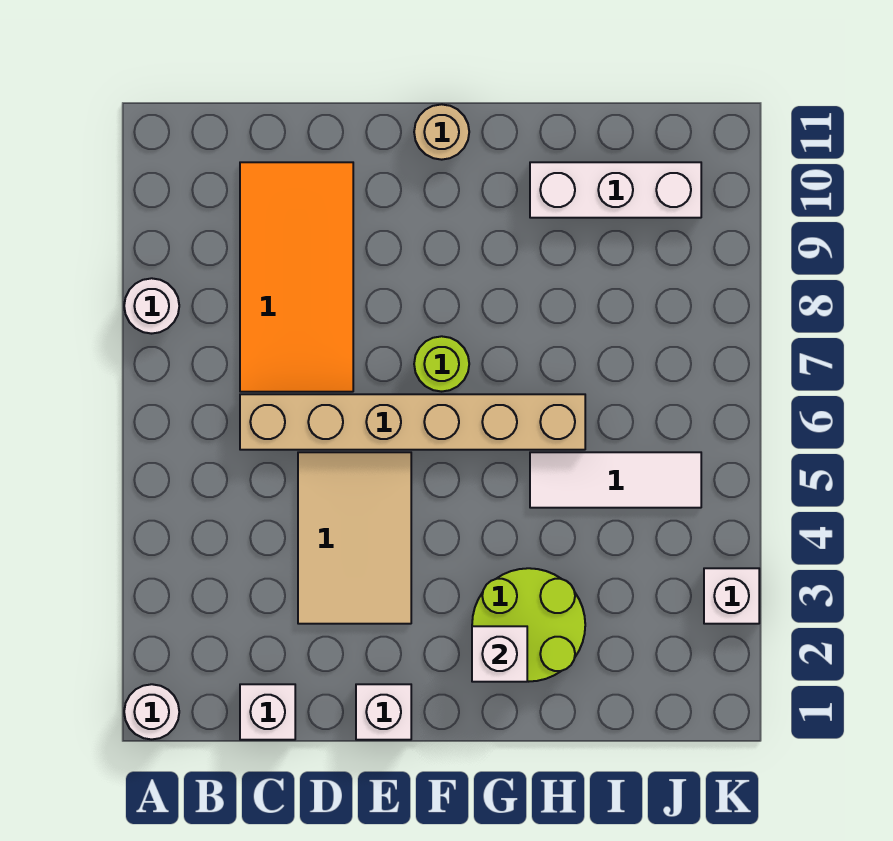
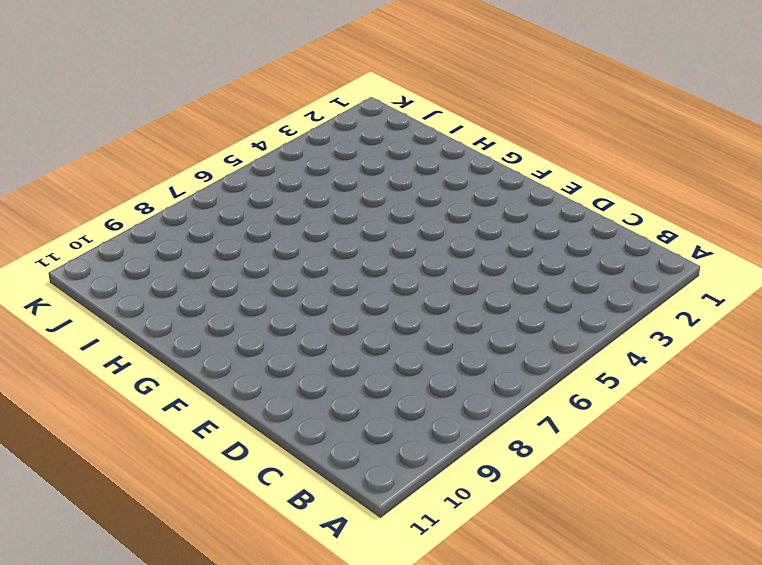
none -> white round brick A1 level 1
none -> white round brick A8 level 1
none -> white brick C1 level 1

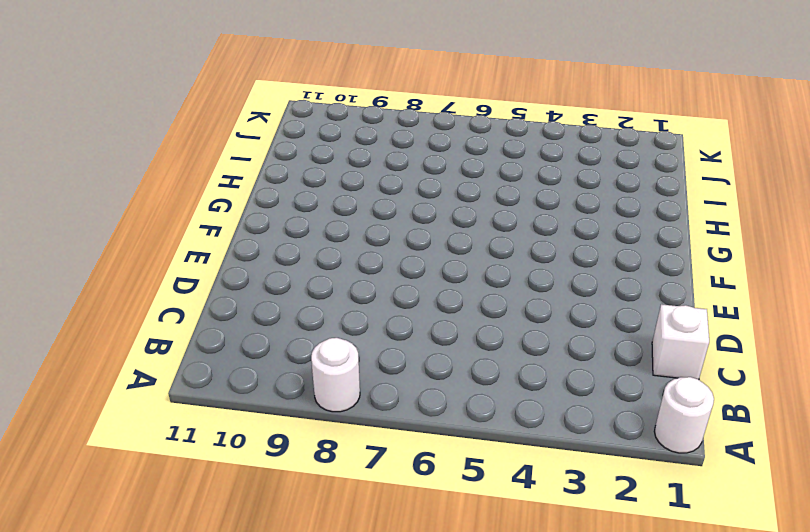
none -> tan brick C6:H6 level 1
none -> orange tile C7:D10 level 1
none -> tan tile D3:E5 level 1

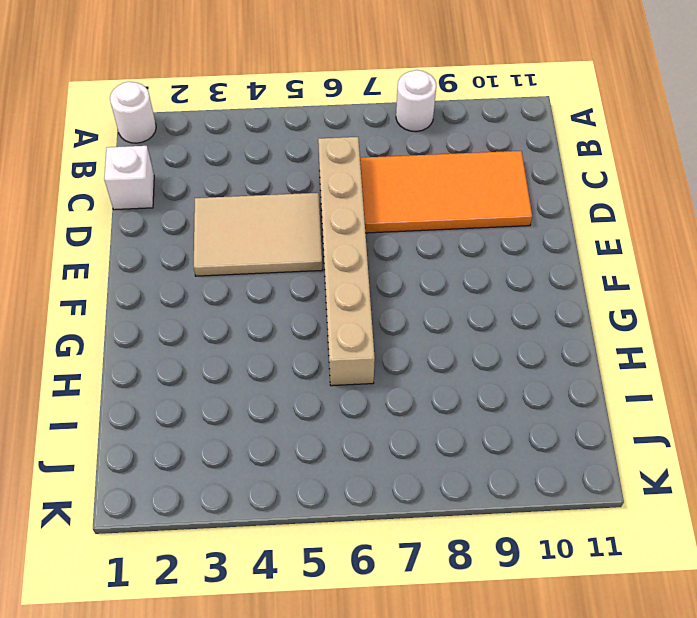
none -> white brick E1 level 1
none -> lime round brick F7 level 1
none -> tan round brick F11 level 1

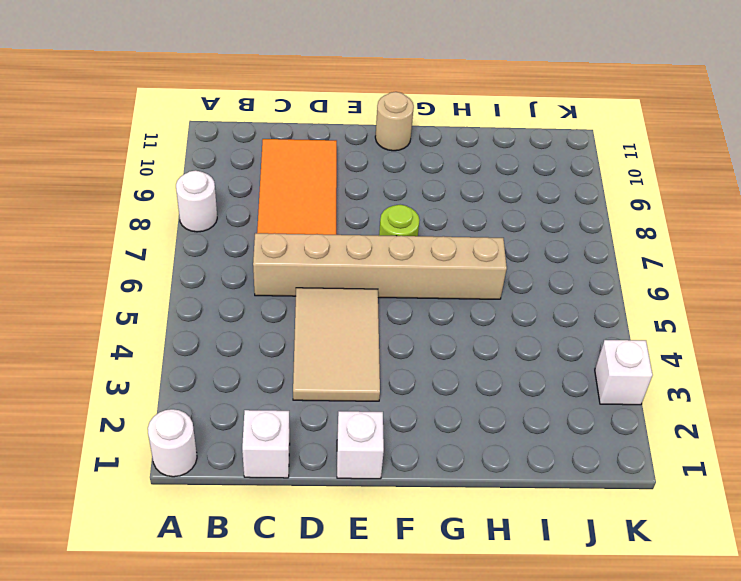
none -> lime round brick G2:H3 level 1
none -> white tile H5:J5 level 1
none -> white brick H10:J10 level 1

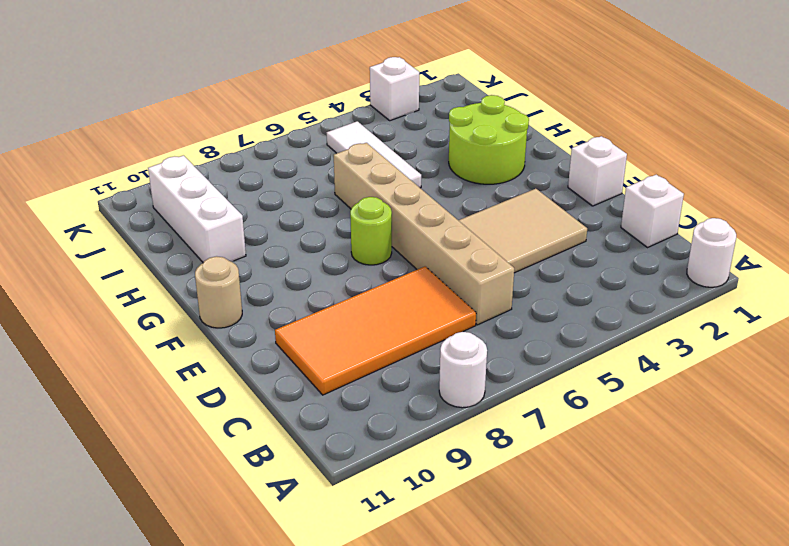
none -> white brick G2 level 2

